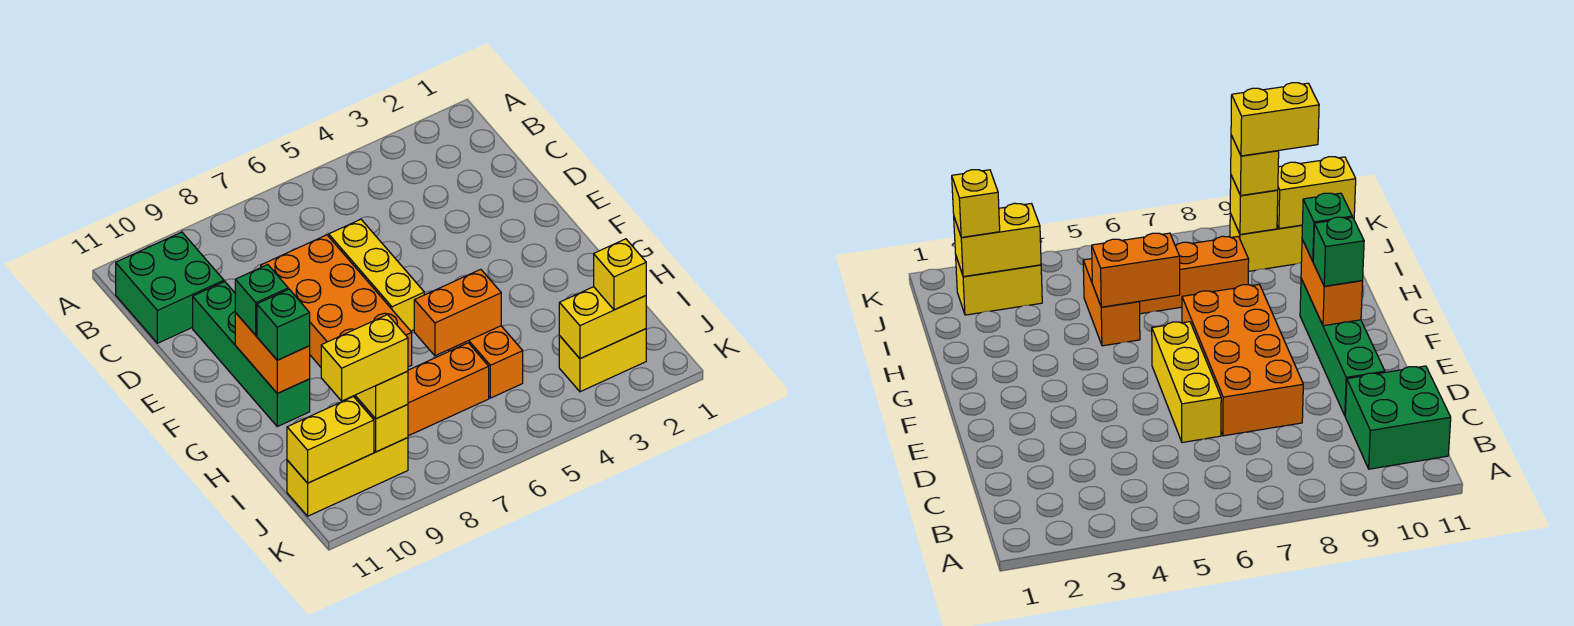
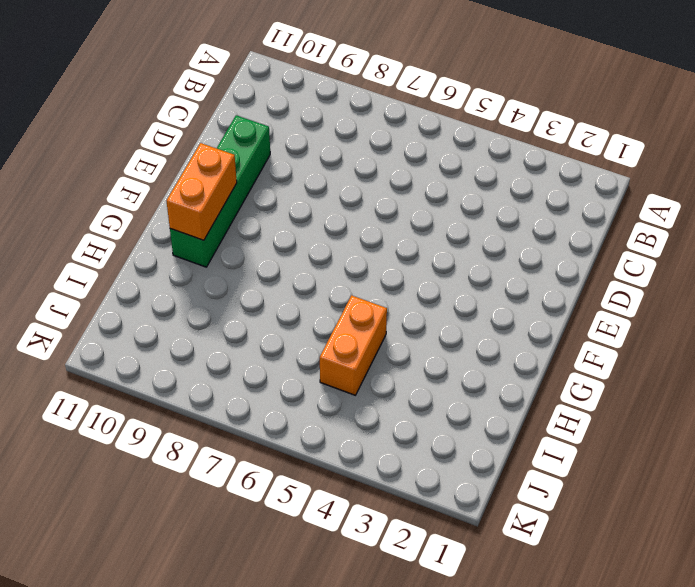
none -> green brick B10:C11 level 1
none -> yellow brick D6:F6 level 1
none -> orange brick D7:G8 level 1

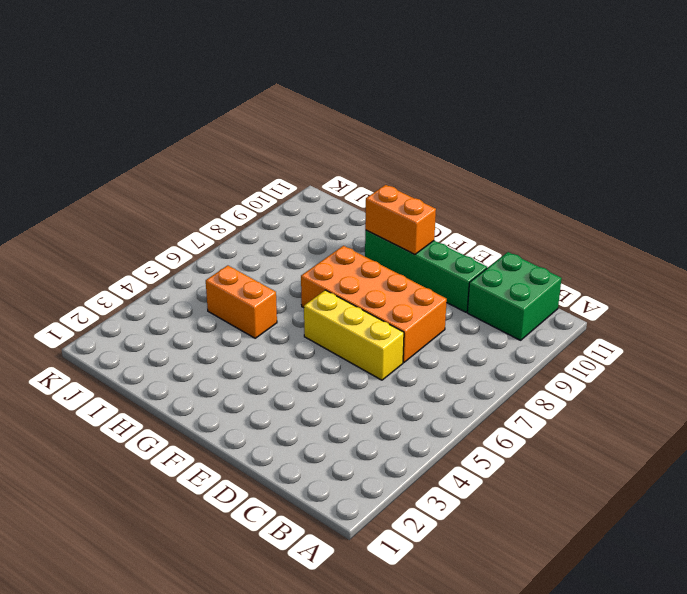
none -> orange brick I6:I8 level 1
none -> yellow brick J2:J3 level 1
none -> yellow brick J9:J11 level 1

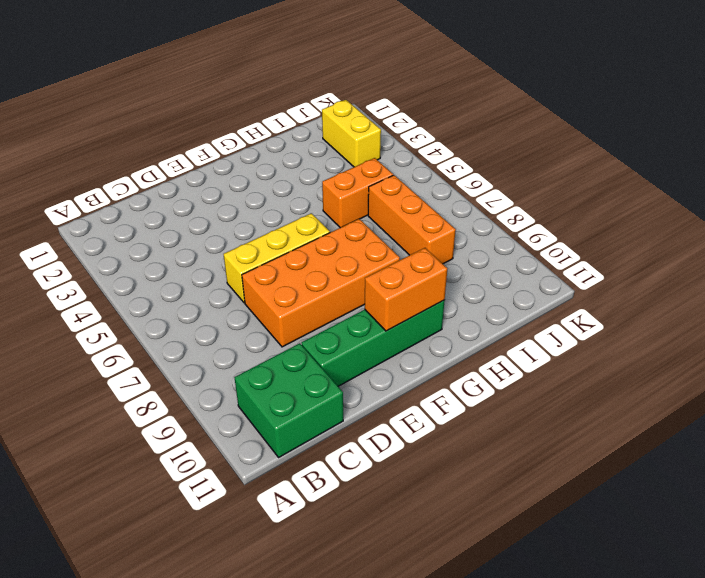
none -> yellow brick J9:J11 level 1
none -> orange brick H5:H6 level 2
none -> yellow brick J2:J3 level 2

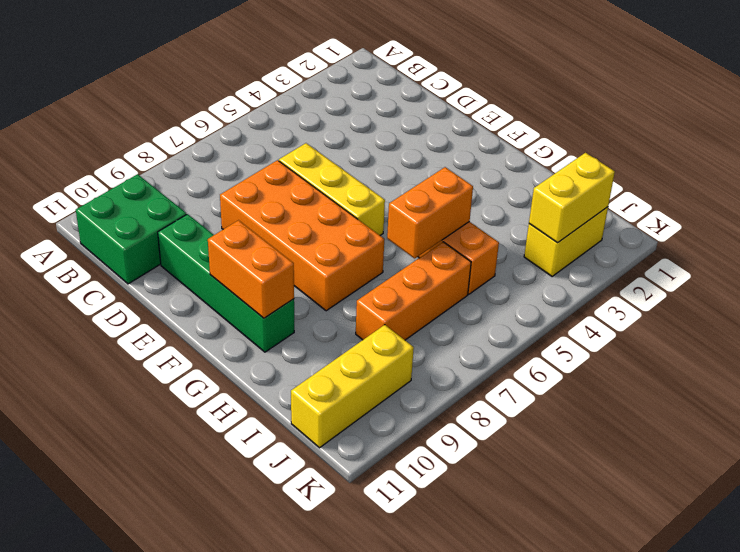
none -> yellow brick J9 level 2
none -> yellow brick J10:J11 level 2
none -> green brick F10 level 3

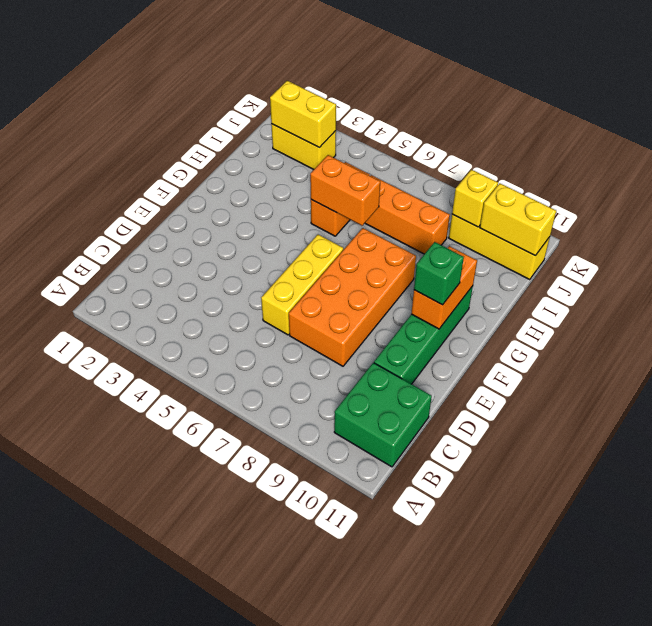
none -> green brick G10 level 3
none -> yellow brick J2 level 3
none -> yellow brick J9 level 3

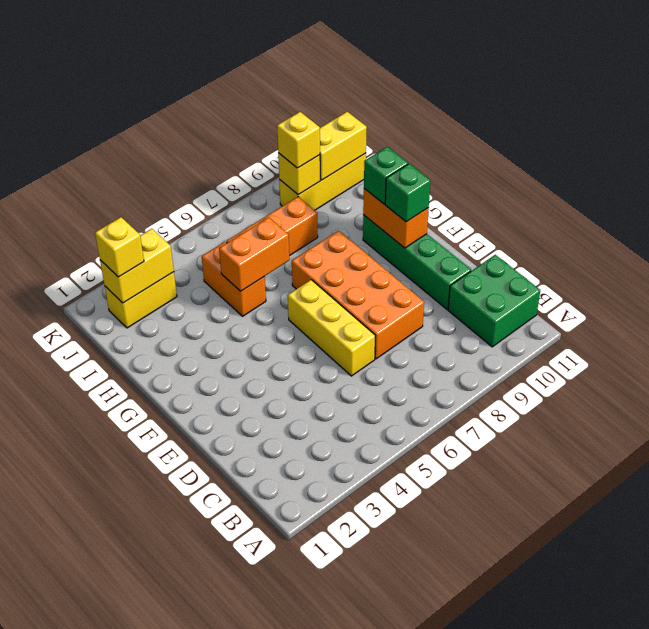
none -> yellow brick J9:J10 level 4

